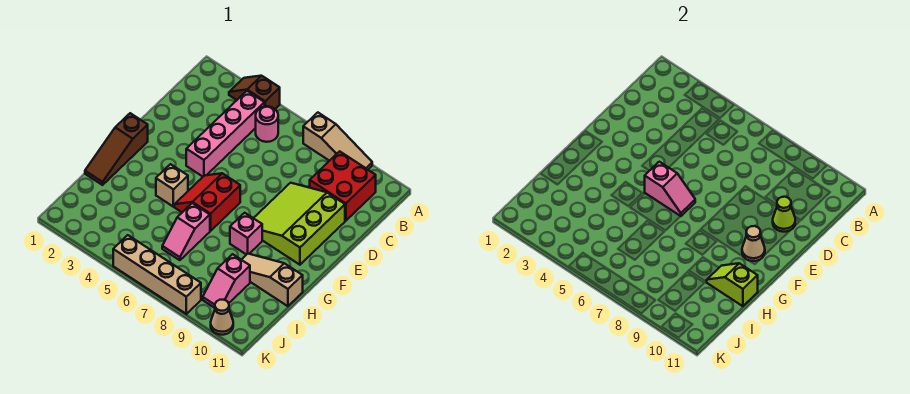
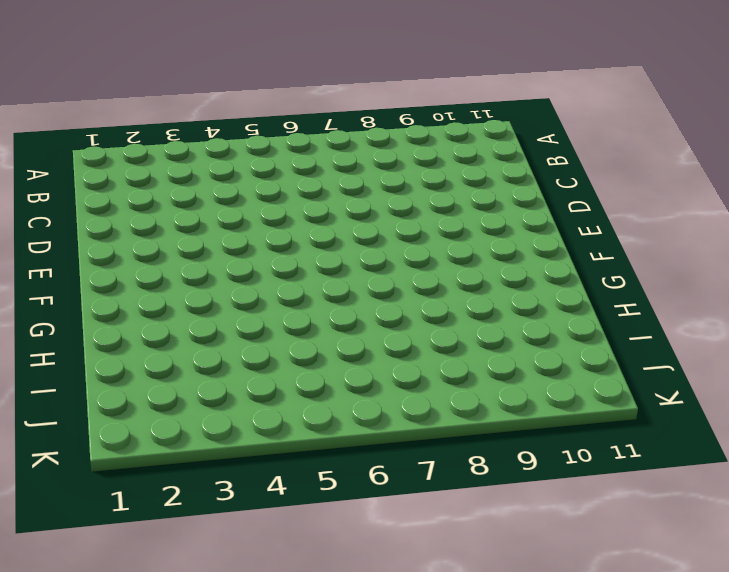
none -> brown slope A3:A4 level 1 top 4
none -> tan slope A7:A9 level 1 top 7
none -> pink brick B4:E4 level 1

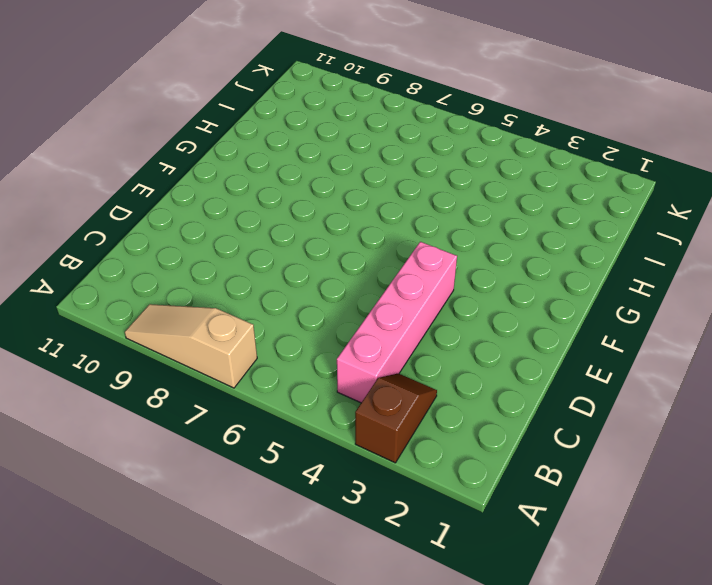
brown slope A3:B3 level 1 top A -> brown slope A3:A4 level 1 top 4
none -> pink round brick B5 level 1
none -> red brick B9:C10 level 1
none -> lime slope D8:F10 level 1 top 10

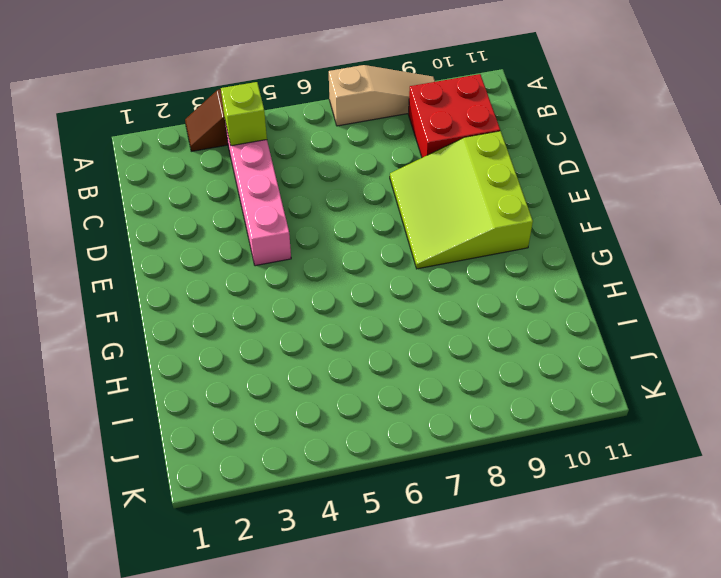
lime brick B4 level 2 -> none
none -> pink round brick B5 level 1
none -> brown slope F1:H1 level 1 top F
none -> red slope F5:G6 level 1 top 6

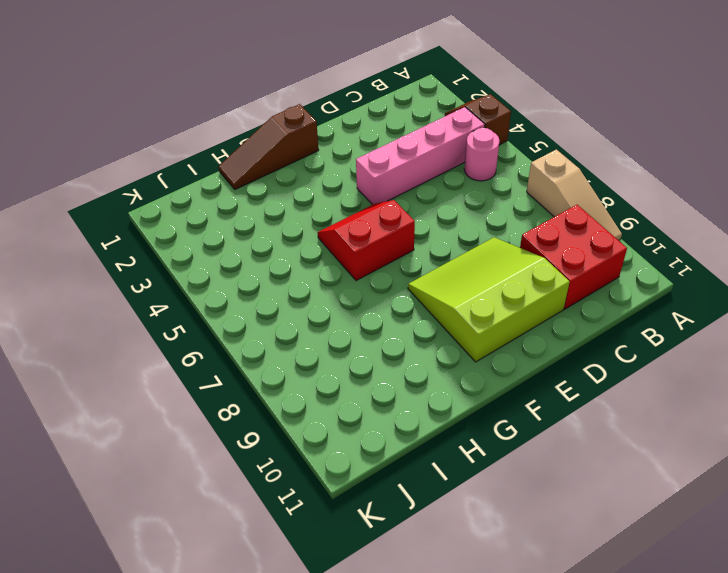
none -> tan brick G4 level 1
none -> pink brick G8 level 1
none -> pink slope H6:I6 level 1 top H

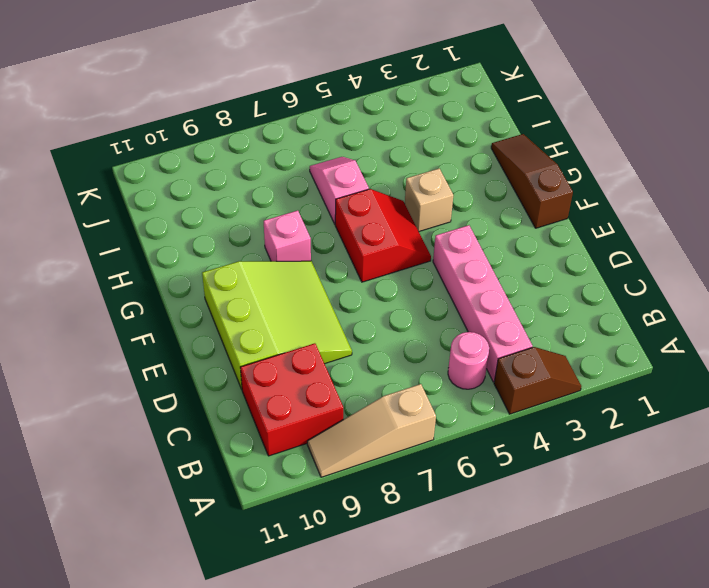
none -> tan slope H9:H11 level 1 top 11
none -> pink slope I9:J9 level 1 top I
none -> tan brick K5:K8 level 1

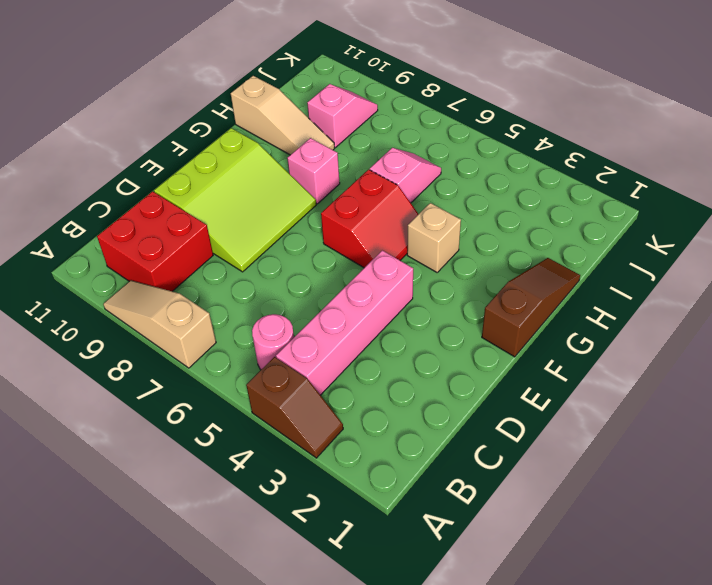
none -> tan brick K5:K8 level 1
none -> tan cone K10 level 1
none -> lime cone D10 level 2

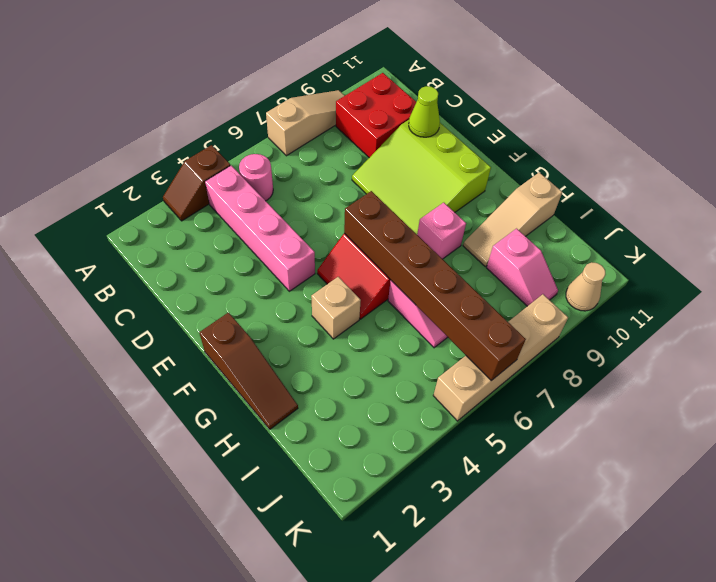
brown brick F6:K6 level 2 -> pink slope F5:F6 level 2 top 5
none -> tan cone F10 level 2
none -> lime slope H10:H11 level 2 top 11

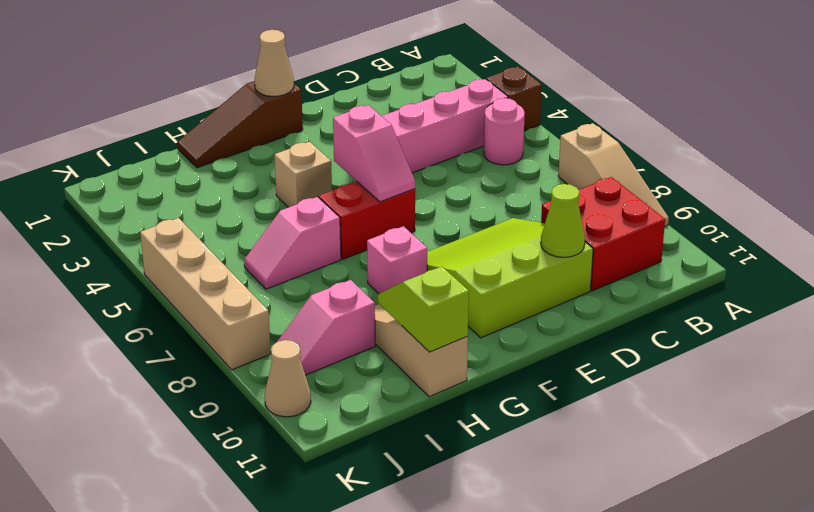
tan cone F1 level 2 -> tan cone F10 level 2

